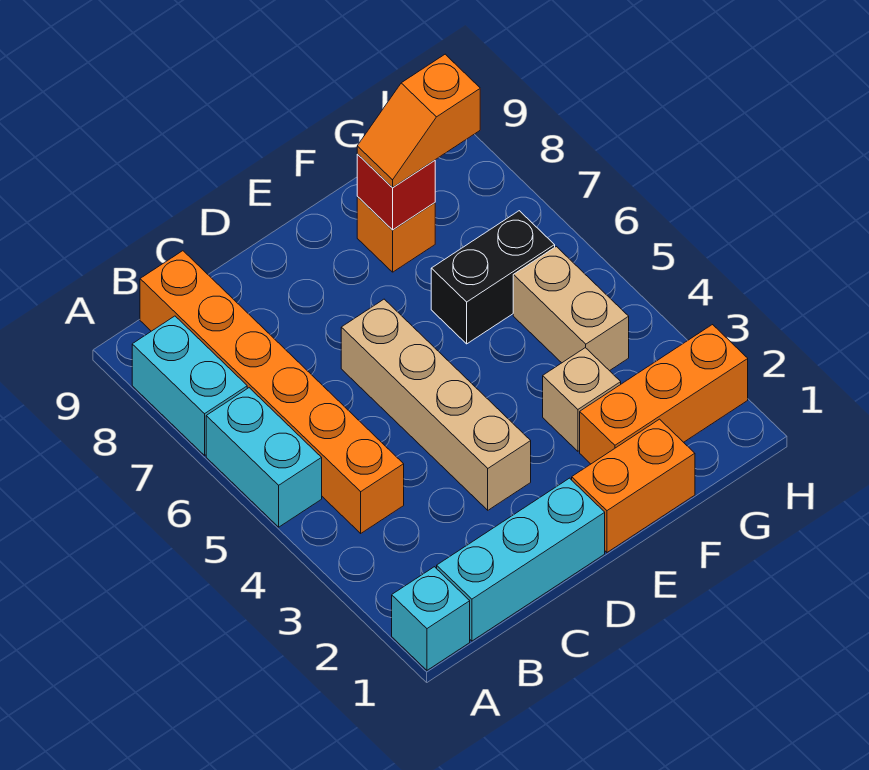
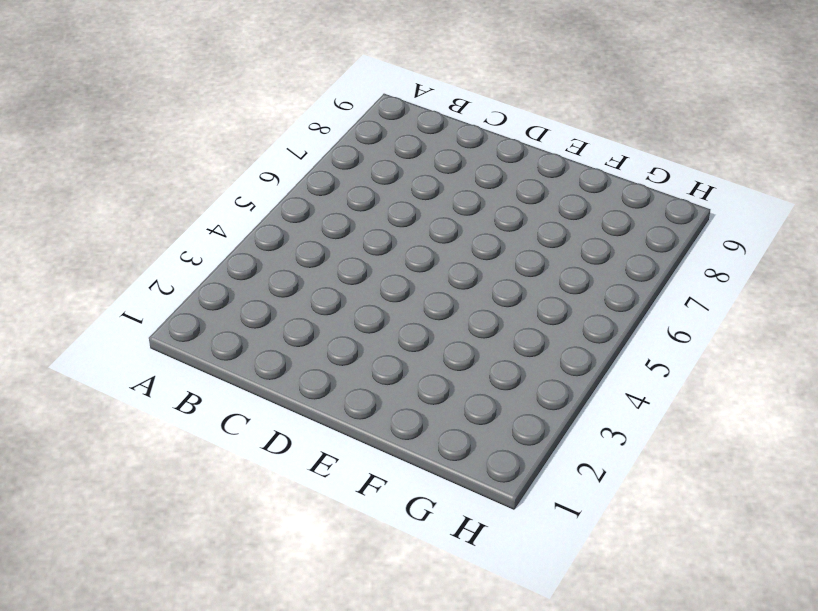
none -> cyan brick A1 level 1
none -> cyan brick A5:A6 level 1
none -> cyan brick A7:A8 level 1

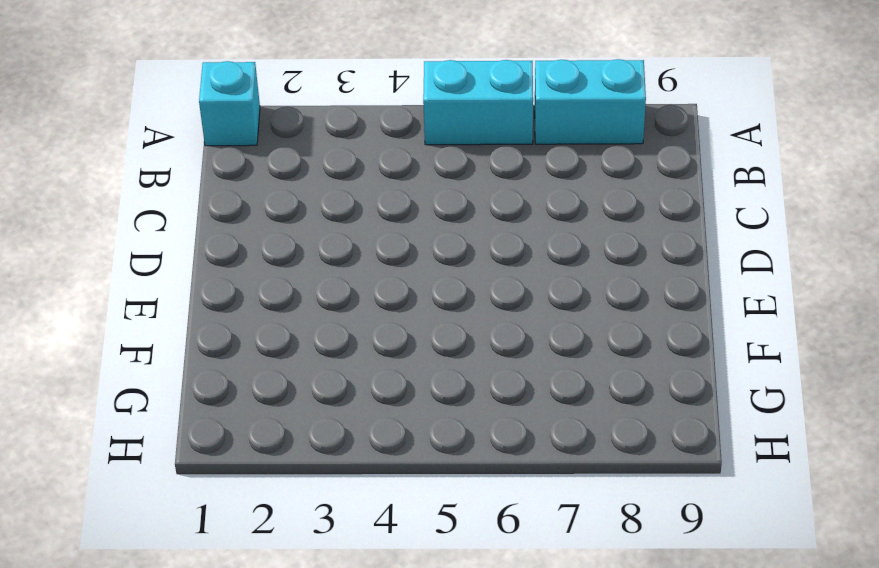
none -> cyan brick B1:D1 level 1
none -> orange brick B4:B9 level 1
none -> tan brick D3:D6 level 1

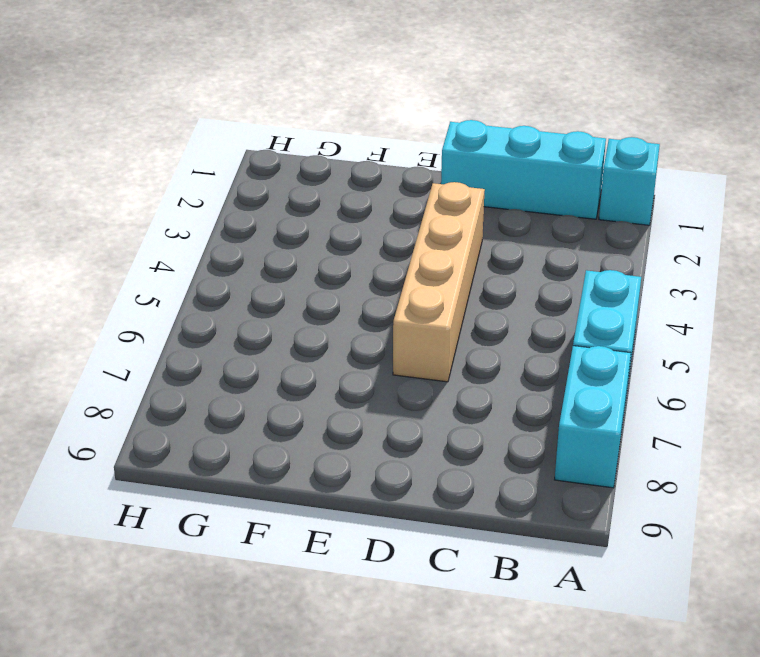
none -> orange brick B4:B9 level 1
none -> orange brick E1:F1 level 1
none -> orange brick F2:H2 level 1

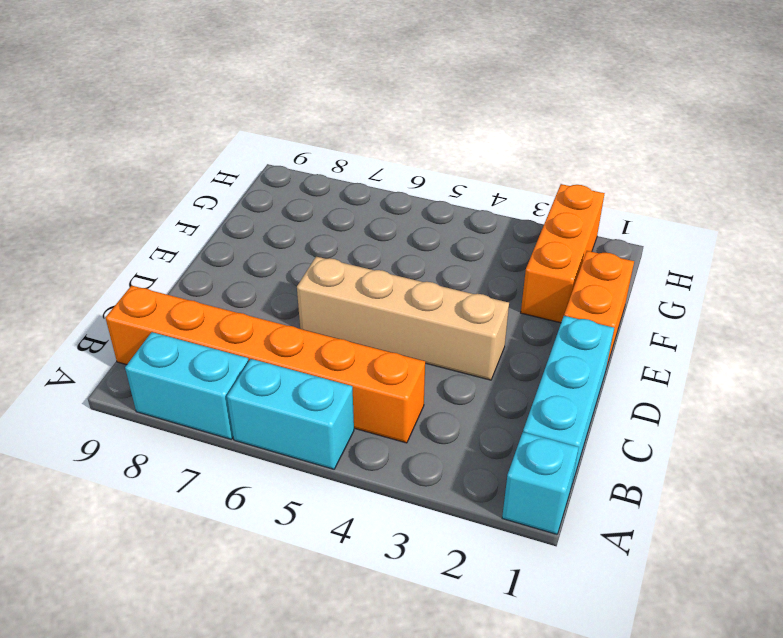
none -> tan brick F3 level 1
none -> black brick F6:G6 level 1
none -> orange brick F8 level 1

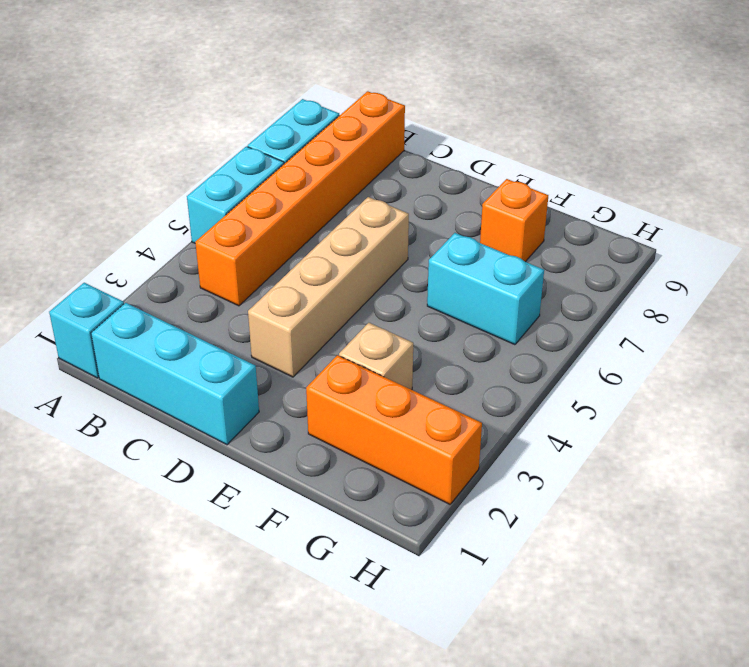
cyan brick F6:G6 level 1 -> black brick F6:G6 level 1
none -> orange brick E1:F1 level 1
none -> tan brick G4:G5 level 1
none -> red brick F8 level 2

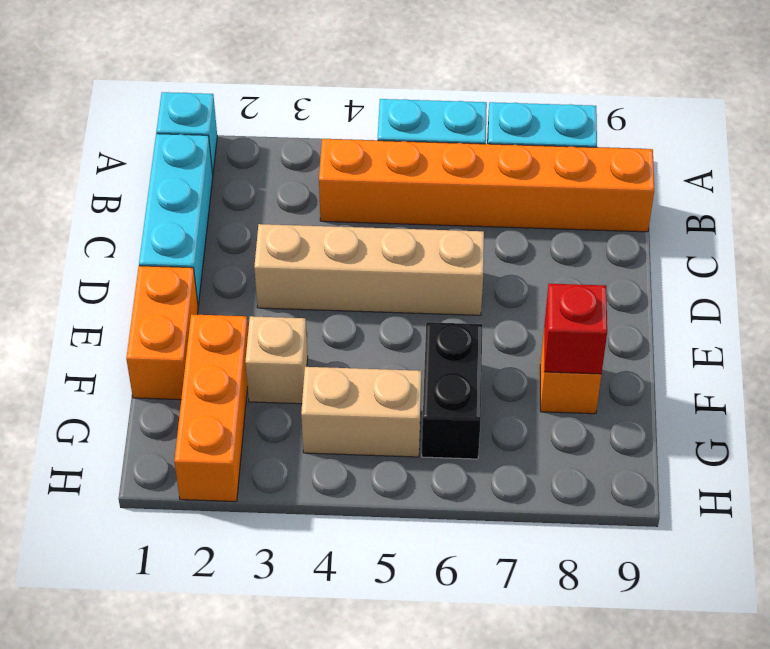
none -> orange slope F8:G8 level 3 top G

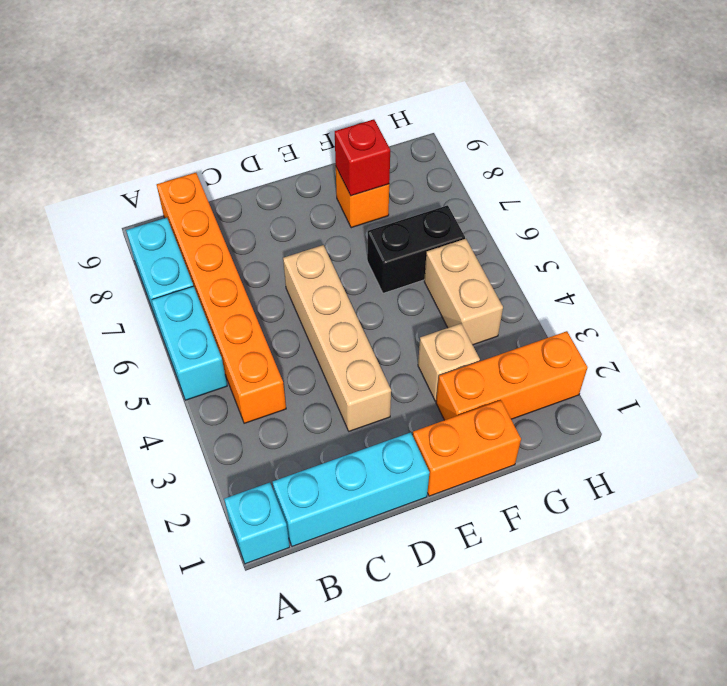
none -> orange slope F8:G8 level 3 top G

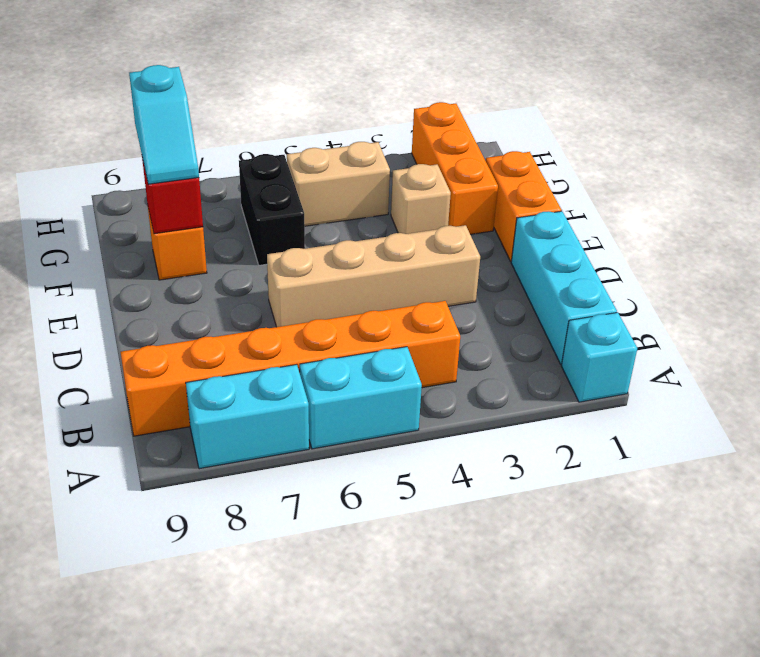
cyan slope F8:G8 level 3 top G -> orange slope F8:G8 level 3 top G

